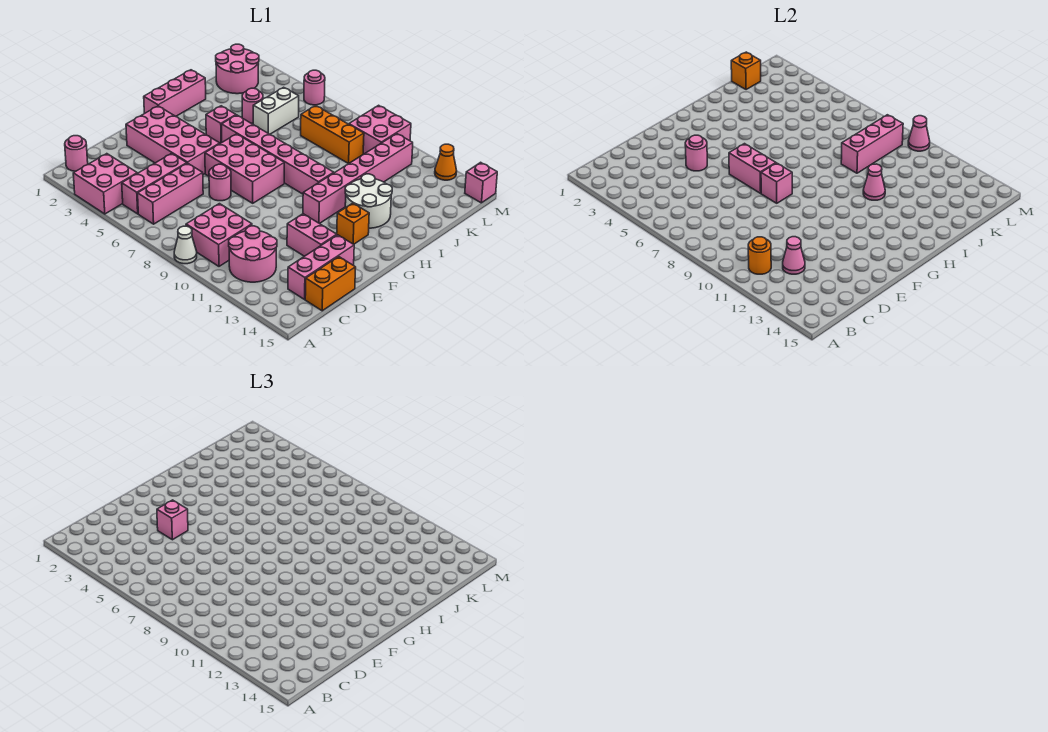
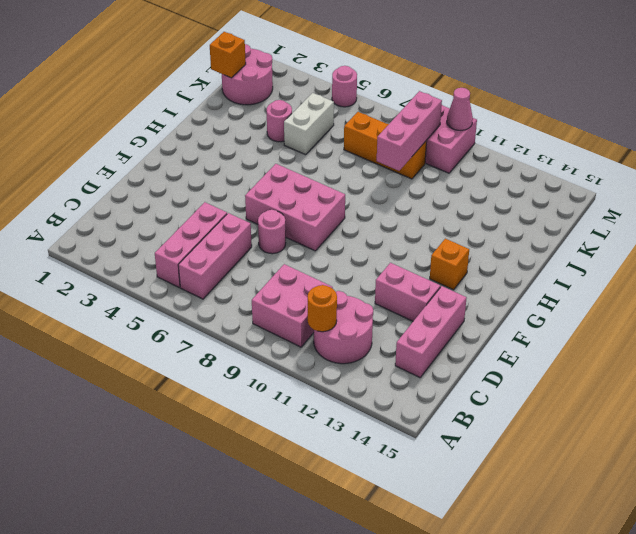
none -> pink brick A3:B4 level 1
none -> white cone A9 level 1
none -> pink round brick B1 level 1
none -> orange brick C15:D15 level 1

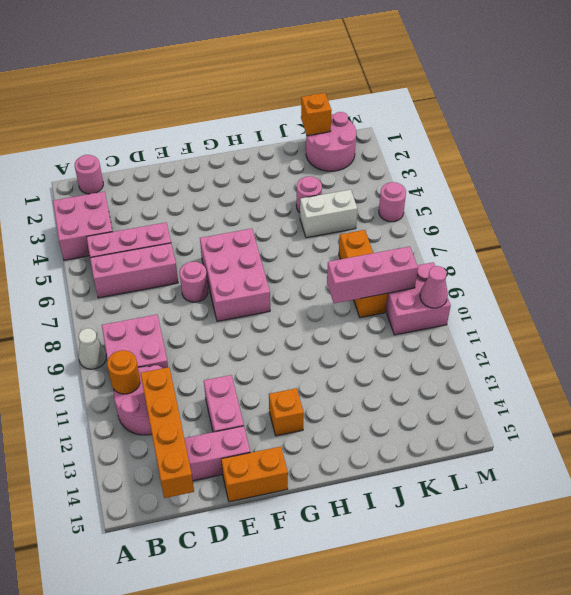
orange brick C12:C15 level 2 -> pink cone C12 level 2
orange brick E15:F15 level 1 -> orange brick C15:D15 level 1
none -> pink brick E2:F5 level 1
none -> pink brick G1:I1 level 1
none -> pink brick G11:L11 level 1
none -> pink brick H4 level 1

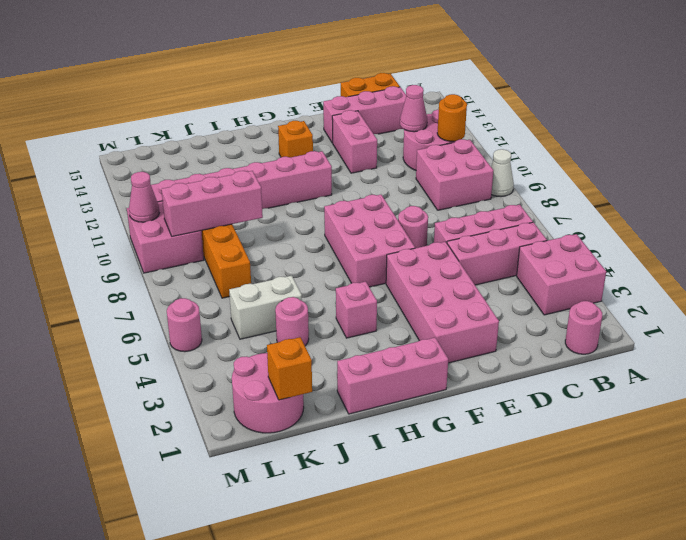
none -> pink brick H5:H10 level 1
none -> white round brick H12:I13 level 1
none -> orange cone M13 level 1
none -> pink brick M15 level 1

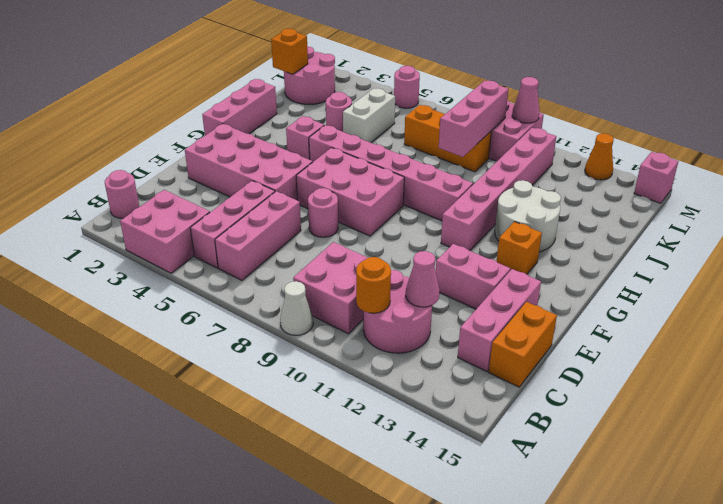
none -> pink round brick E4 level 2
none -> pink brick F6:F7 level 2
none -> pink brick F8 level 2
none -> pink cone I11 level 2

